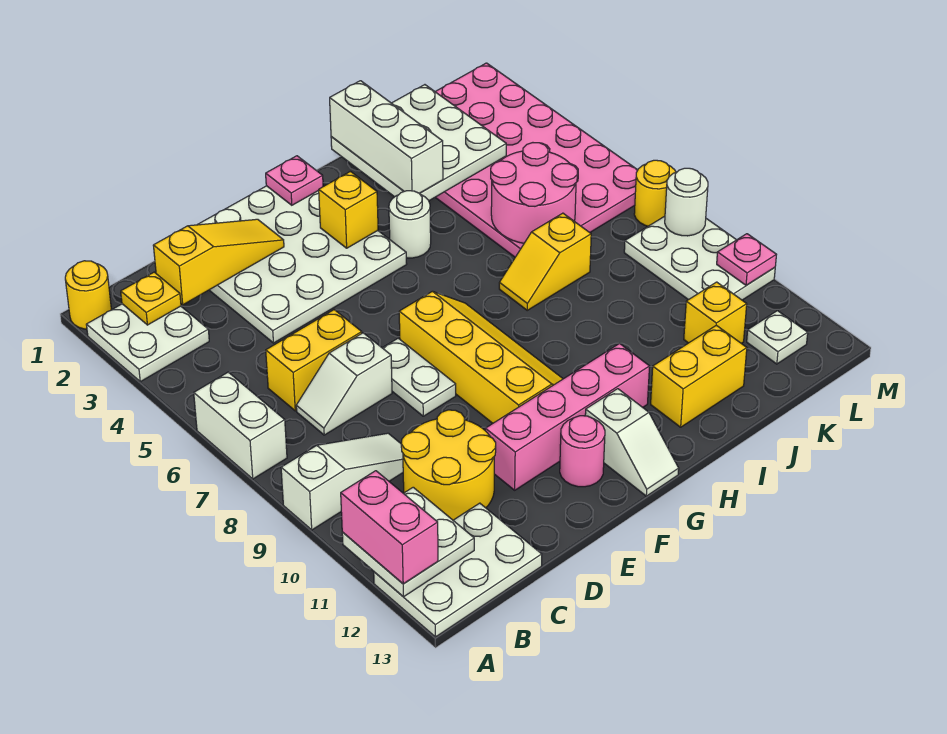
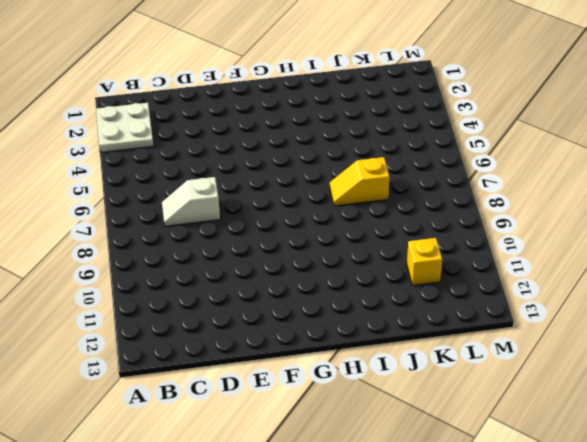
none -> yellow round brick A1 level 1
none -> white brick A6:A7 level 1
none -> white slope A9:C9 level 1 top A
none -> white plate A12:C13 level 1

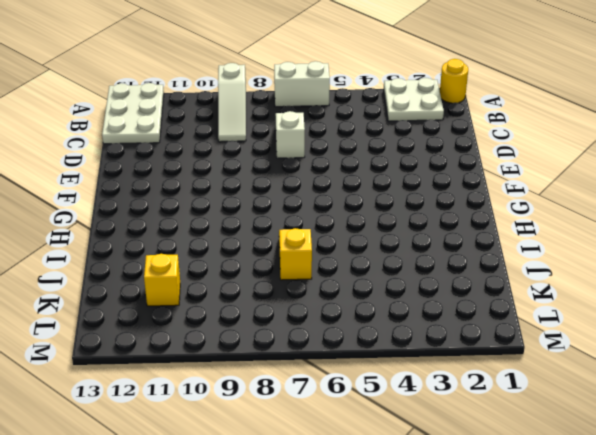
none -> yellow brick C6:D6 level 1
none -> yellow round brick C10:D11 level 1
none -> white plate D1:G4 level 1
none -> white plate E7:E8 level 1

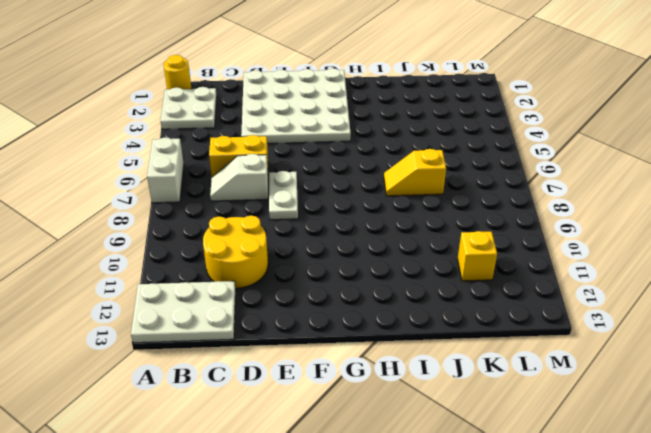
none -> white slope A9:C9 level 1 top A
none -> pink brick E11:H11 level 1
none -> yellow slope F7:G10 level 1 top F
none -> pink round brick F12 level 1

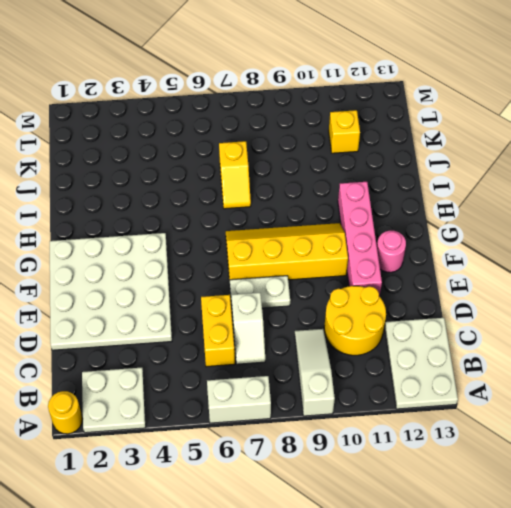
none -> white slope G12:G13 level 1 top 12
none -> white round brick H4 level 1
none -> yellow brick I12:J12 level 1
none -> pink plate J1:M6 level 1

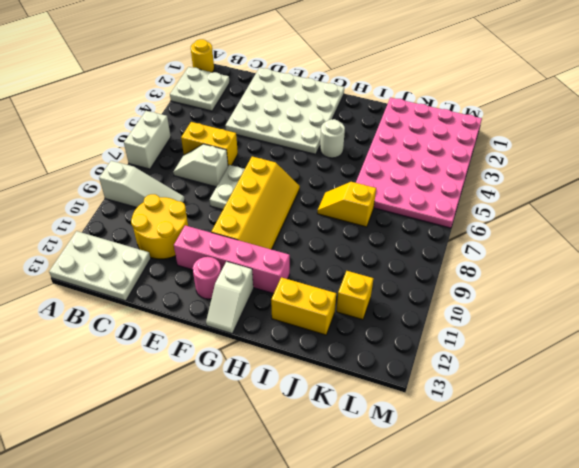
none -> white plate L8:M10 level 1
none -> white plate L12 level 1
none -> yellow round brick M7 level 1
none -> white plate A11:B12 level 2

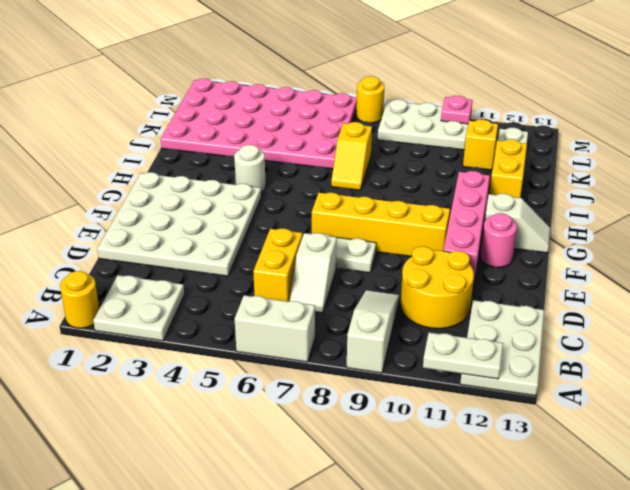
white plate A11:A12 level 2 -> white plate A11:B12 level 2
none -> yellow plate B2 level 2
none -> yellow slope C2:E2 level 2 top C
none -> pink plate G1 level 2
none -> yellow brick G3 level 2

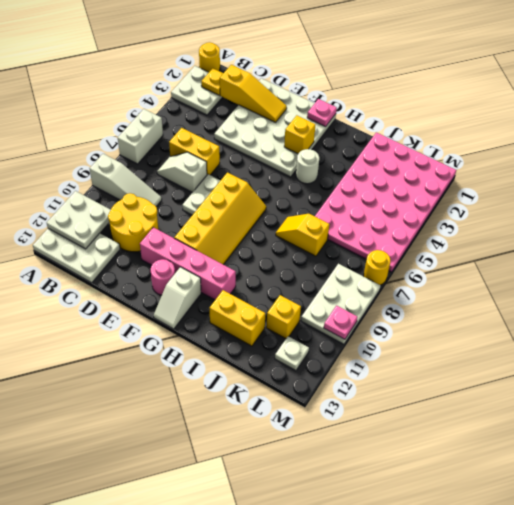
none -> white plate I1:K3 level 2
none -> pink round brick J5:K6 level 2
none -> white round brick M8 level 2
none -> pink brick A11:A12 level 3

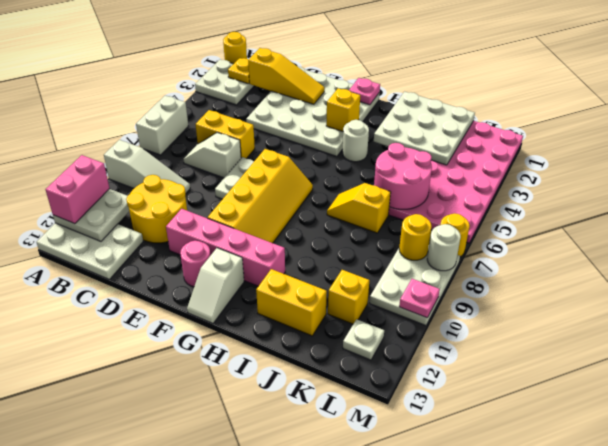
yellow round brick L8 level 2 -> none
none -> white brick I1:I3 level 3

